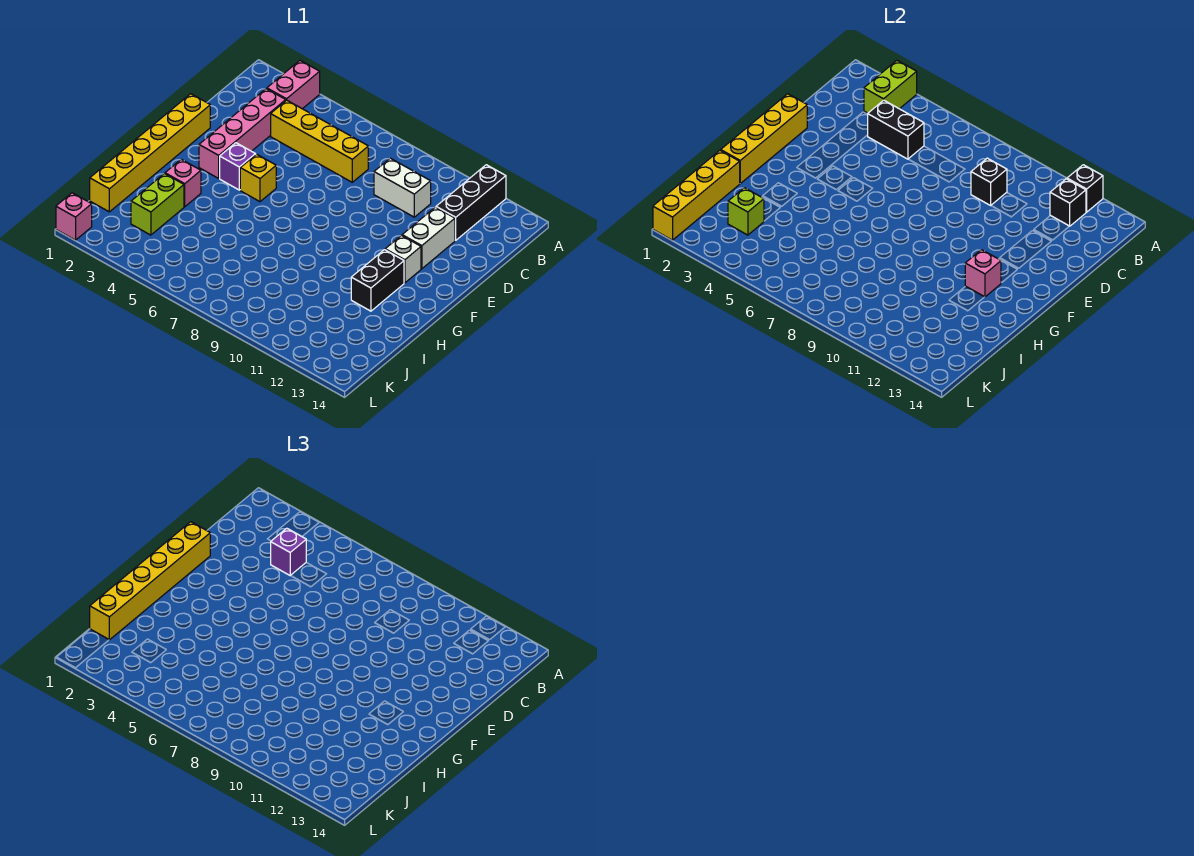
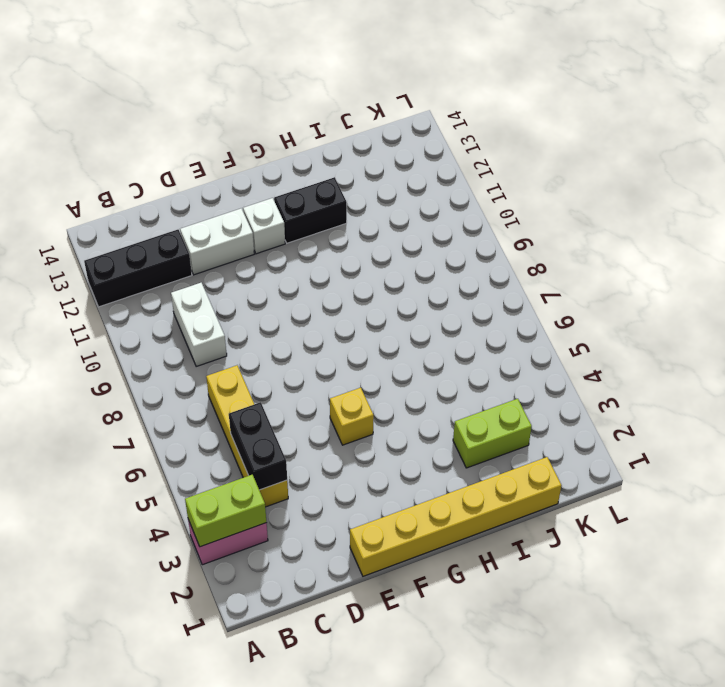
none -> pink brick C3:F3 level 1
none -> purple brick F4 level 1
none -> pink brick H3 level 1

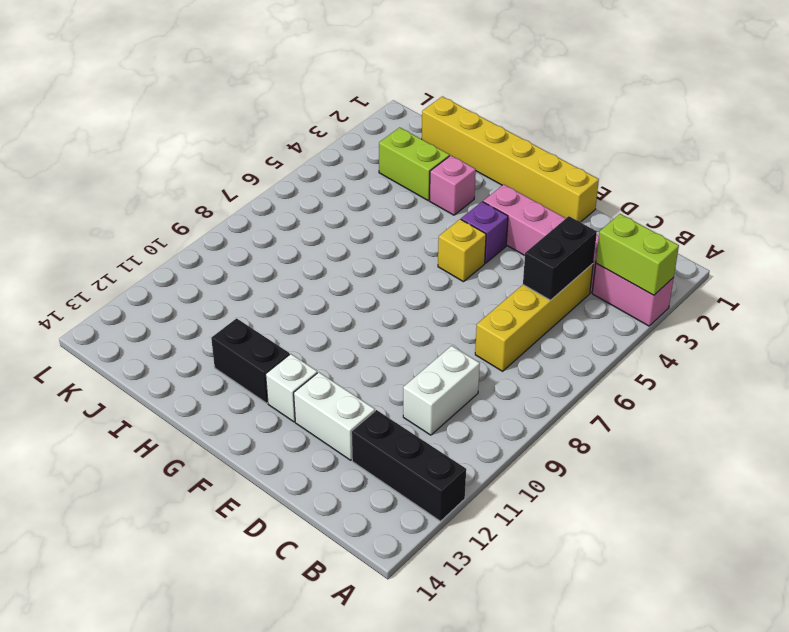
none -> pink brick L1 level 1
none -> black brick A12 level 2
none -> black brick B12 level 2

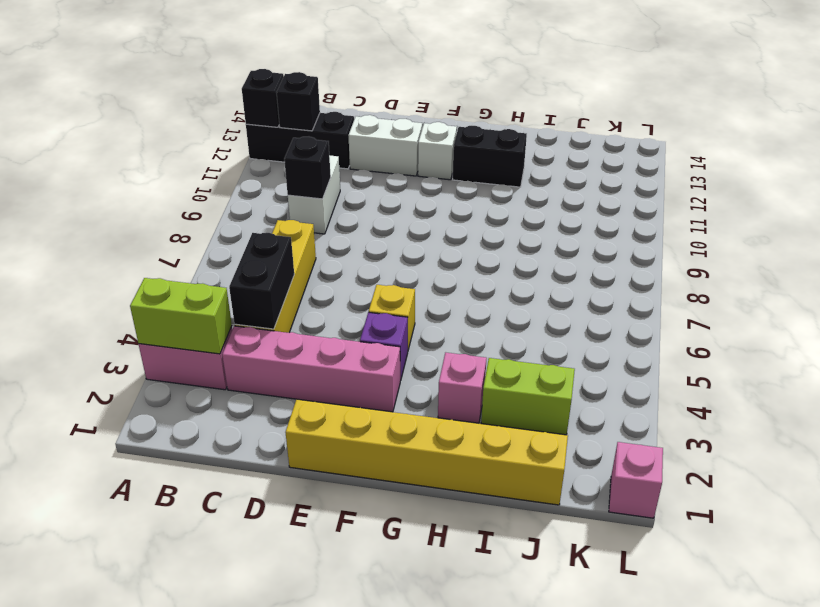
none -> yellow brick E1:H1 level 2
none -> pink brick G12 level 2
none -> yellow brick I1:L1 level 2

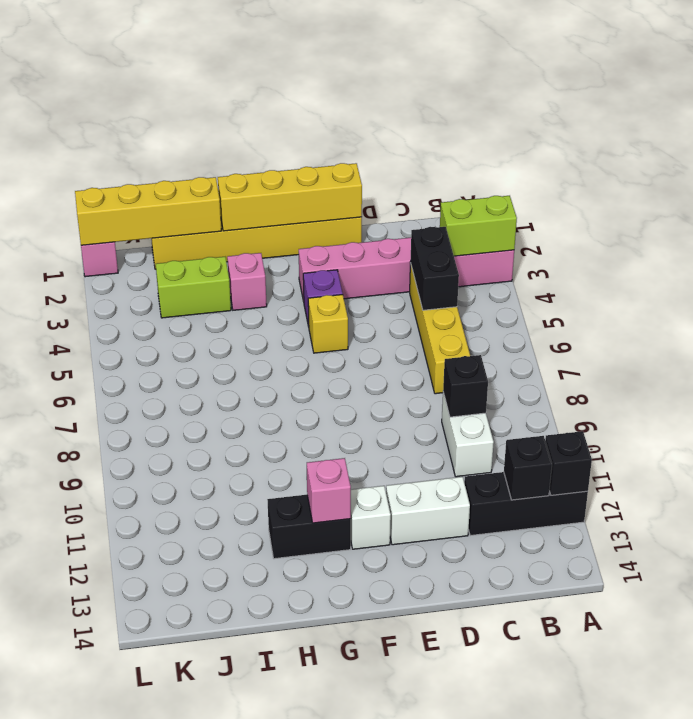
none -> lime brick J3 level 2
none -> purple brick C4 level 3
none -> yellow brick E1:J1 level 3

